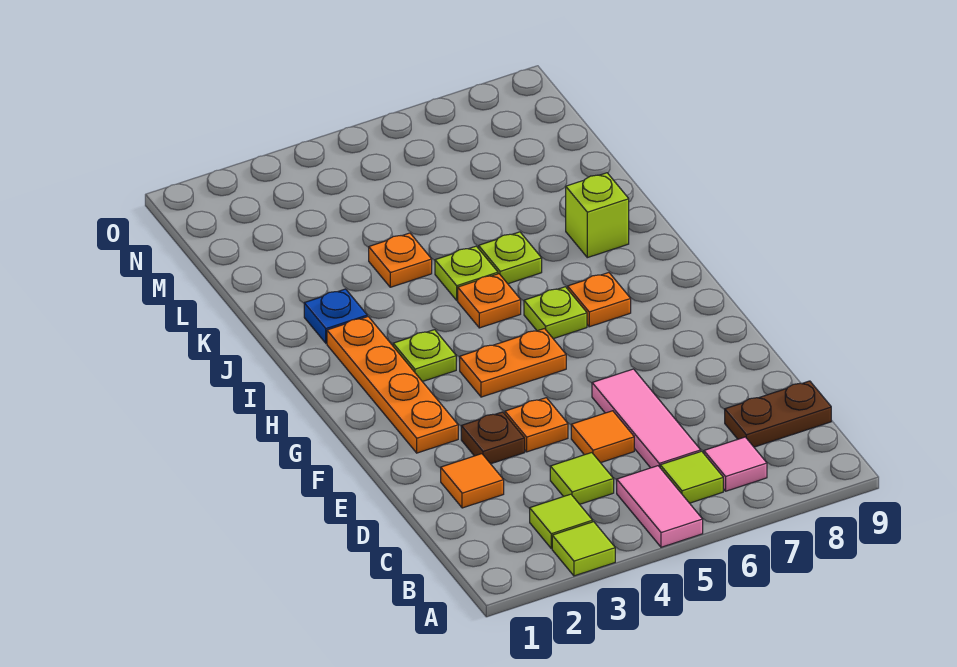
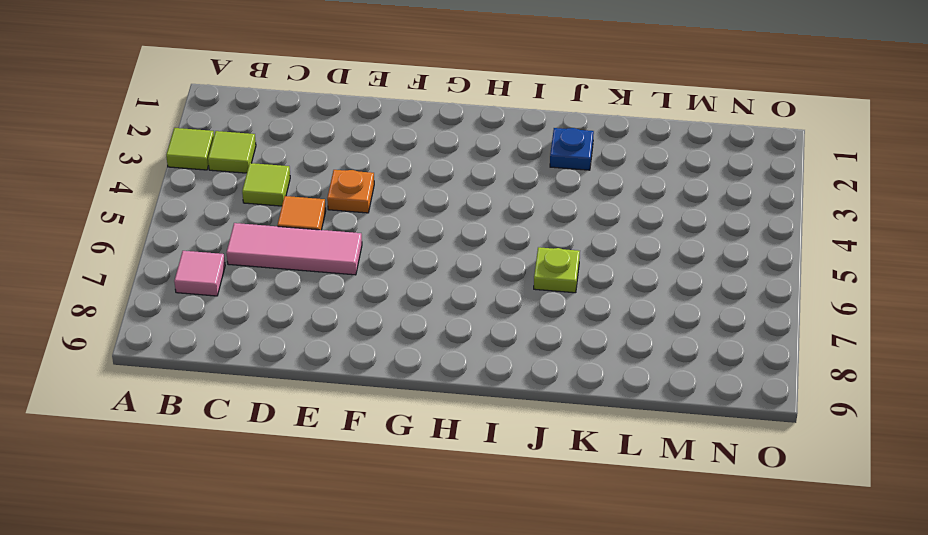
none -> pink tile A5:B5 level 1
none -> lime tile B6 level 1
none -> brown plate C8:C9 level 1

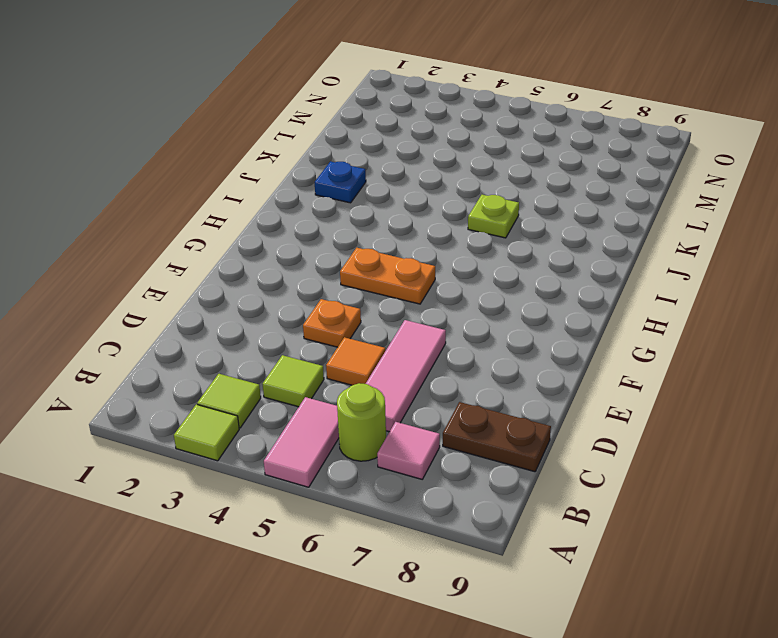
lime round brick B6 level 1 -> lime tile B6 level 1
none -> orange tile D2 level 1
none -> brown plate E3 level 1
none -> orange plate F2:I2 level 1

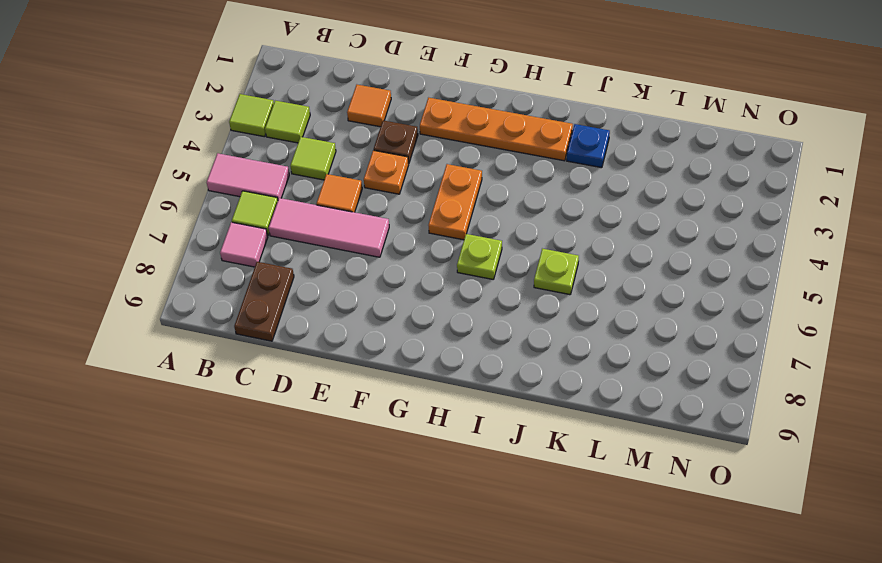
none -> lime plate H3 level 1
none -> orange plate H7 level 1
none -> orange plate I5 level 1

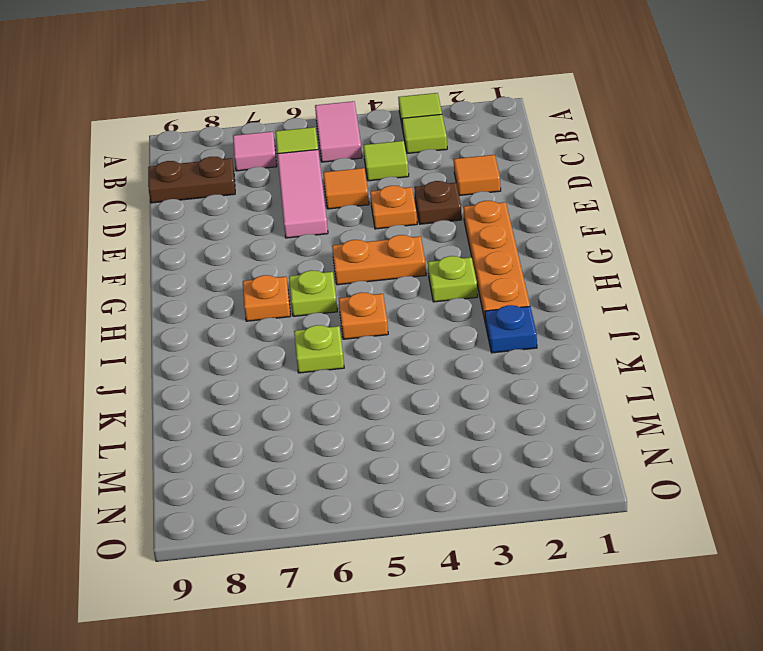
none -> lime plate J5 level 1
none -> lime brick J8 level 1
none -> orange plate K4 level 1

